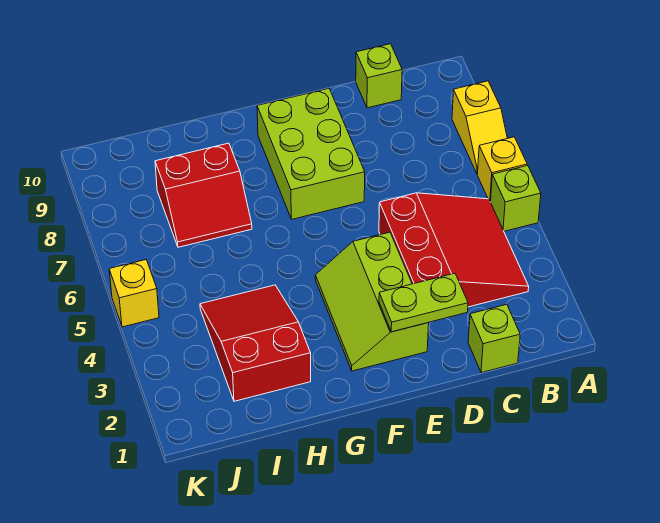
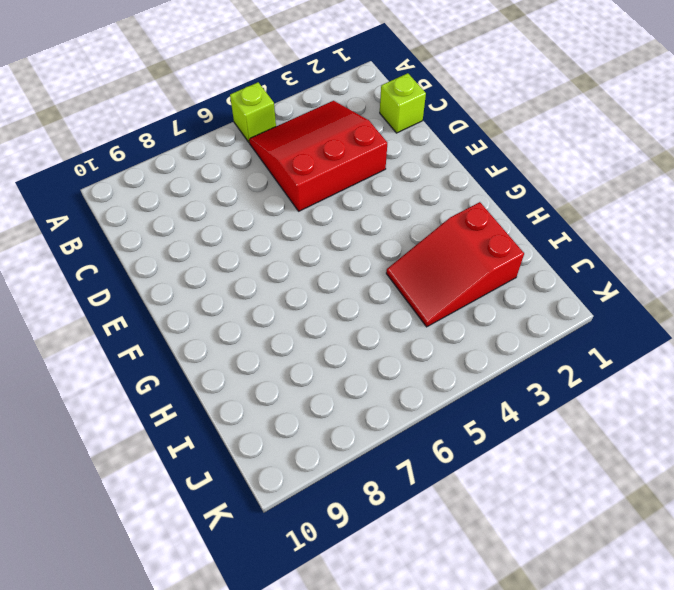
none -> yellow brick A6 level 1
none -> yellow slope A7:A8 level 1 top 8
none -> lime brick C10 level 1

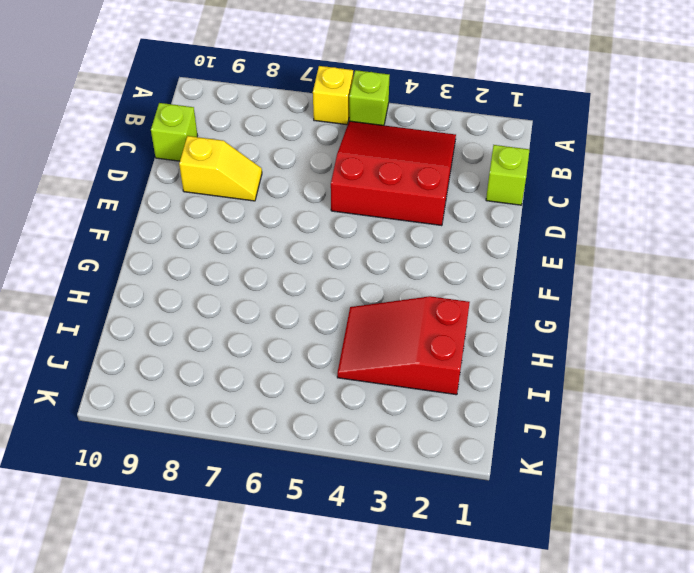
yellow slope D8:D9 level 1 top 9 -> yellow slope A7:A8 level 1 top 8
none -> lime slope E2:F4 level 1 top E
none -> lime brick E7:F9 level 1
none -> red slope H7:I8 level 1 top 8

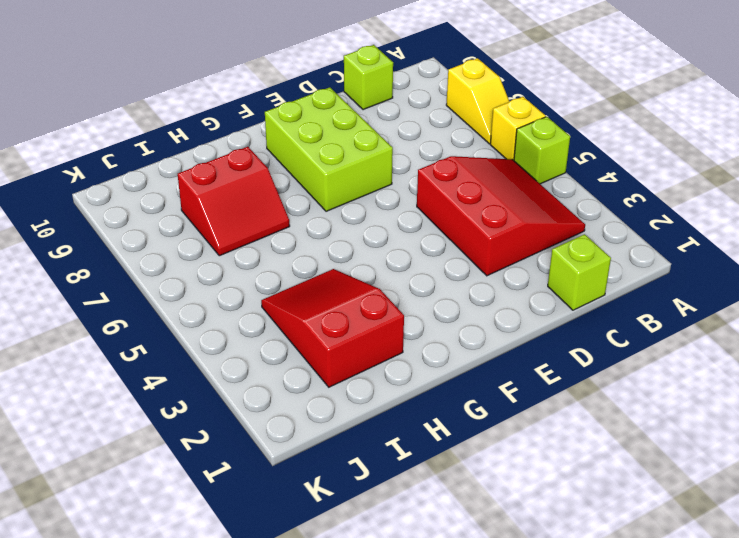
none -> lime slope E2:F4 level 1 top E
none -> yellow brick K5 level 1
none -> lime plate D2:E2 level 2

